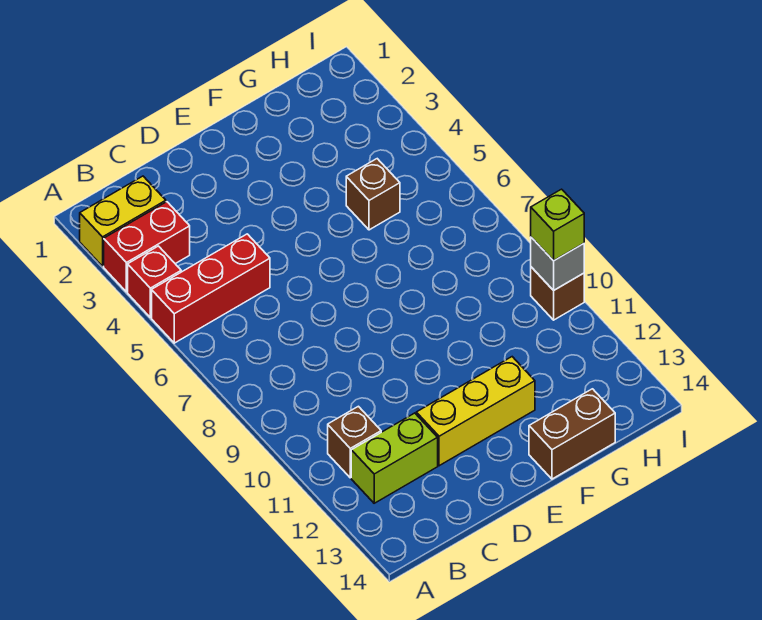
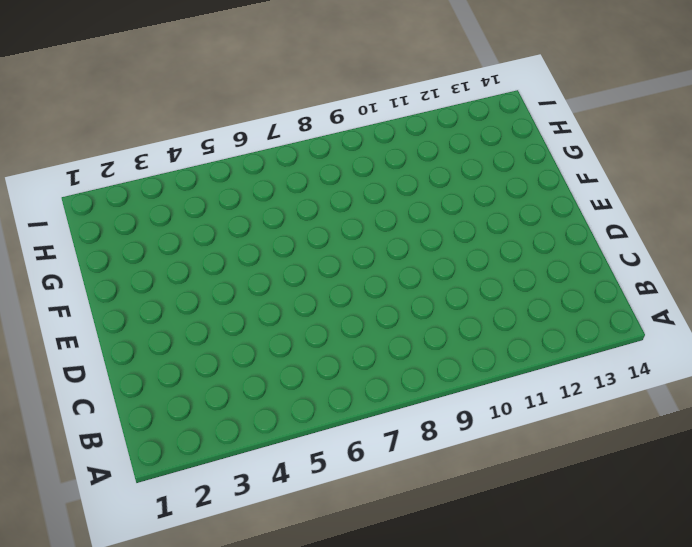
none -> yellow brick A2:B2 level 1
none -> red brick A3:B3 level 1
none -> red brick A4 level 1

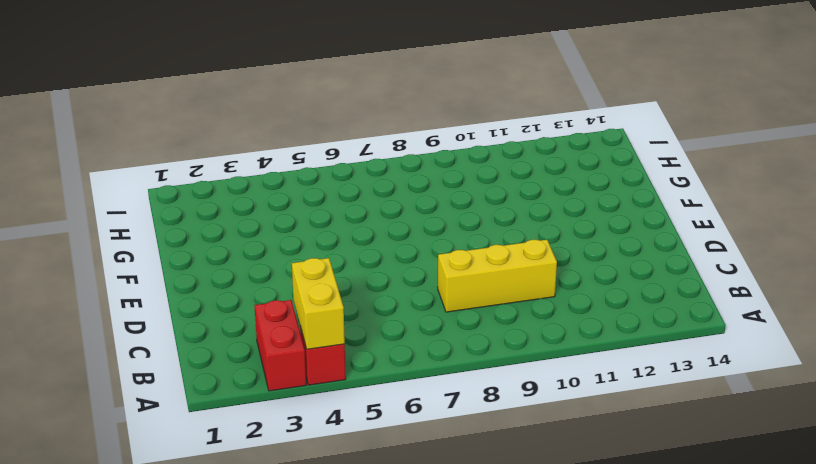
yellow brick A4:B4 level 2 -> yellow brick A2:B2 level 1
yellow brick C8:C10 level 1 -> yellow brick D12:F12 level 1
none -> red brick A5:C5 level 1
none -> brown brick B11 level 1
none -> lime brick B12:C12 level 1

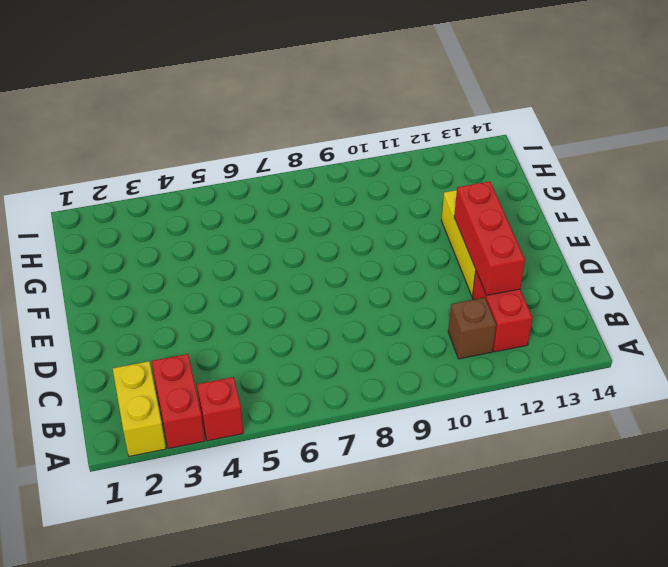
red brick B12:C12 level 1 -> lime brick B12:C12 level 1
red brick C12:E12 level 2 -> red brick A5:C5 level 1
none -> brown brick F14:G14 level 1
none -> brown brick G5 level 1
none -> brown brick I10 level 1

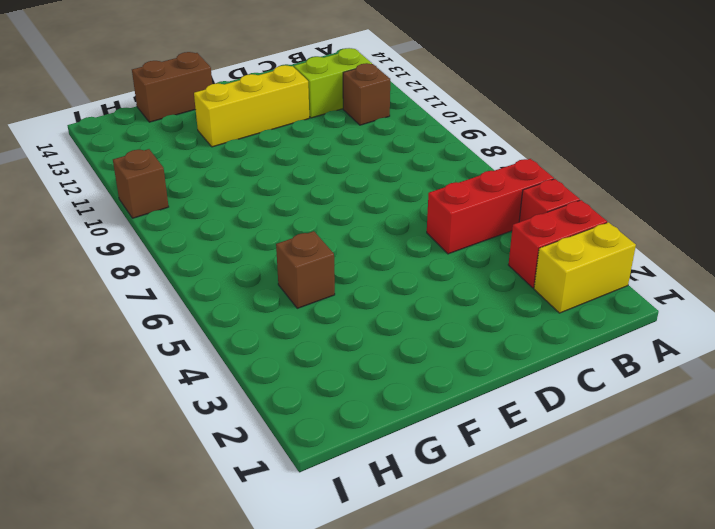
none -> grey brick I10 level 2
none -> lime brick I10 level 3

